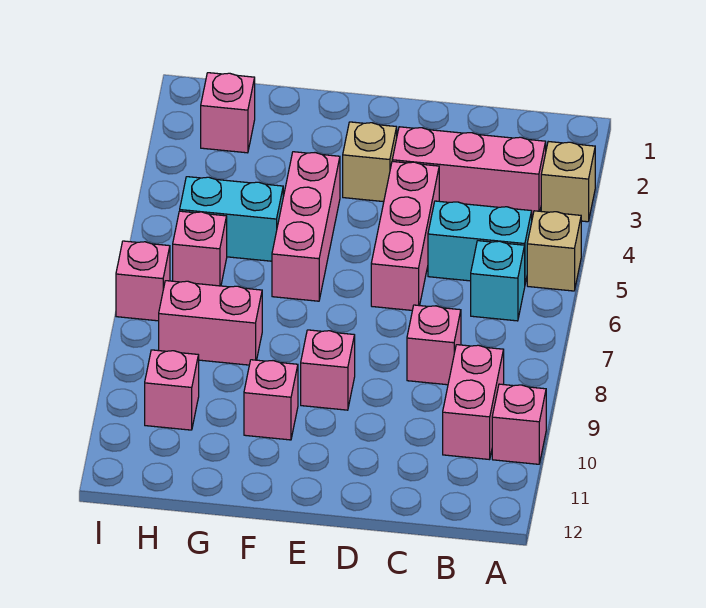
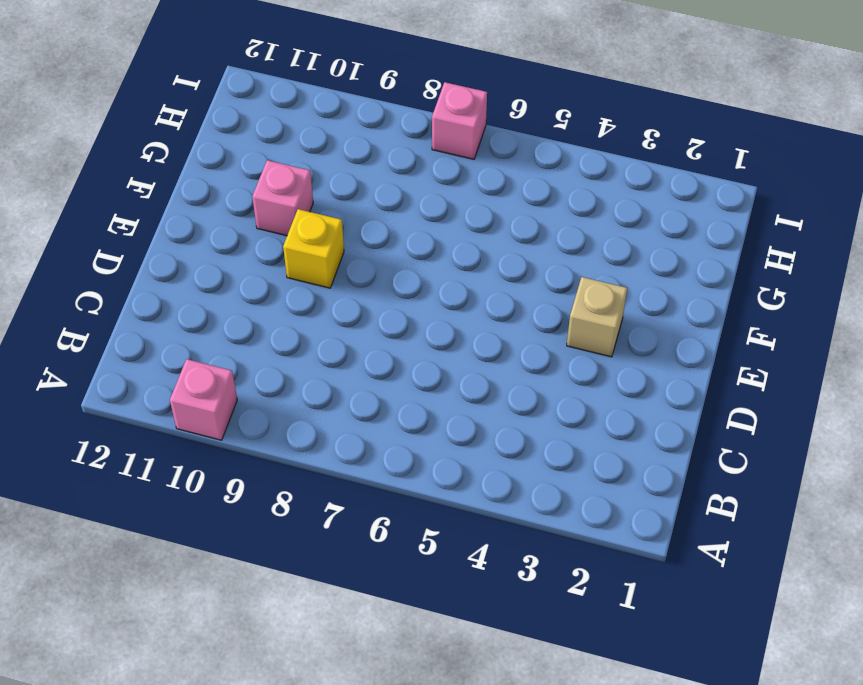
yellow brick E9 level 1 -> pink brick E9 level 1
none -> tan brick A3 level 1
none -> tan brick A5 level 1
none -> pink brick B3:D3 level 1

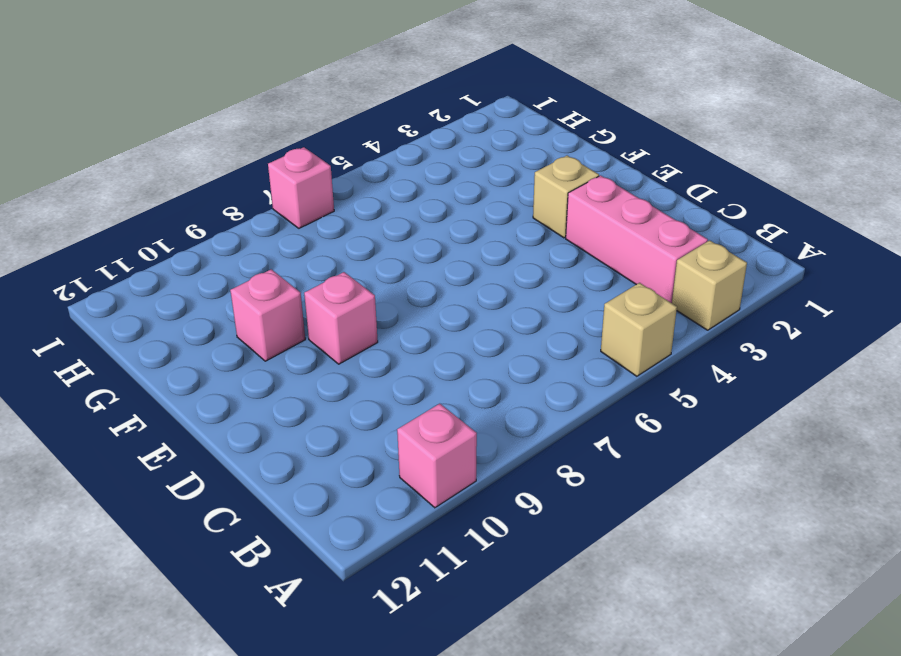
none -> cyan brick B5:C5 level 1
none -> cyan brick B6 level 1
none -> pink brick B9:B10 level 1

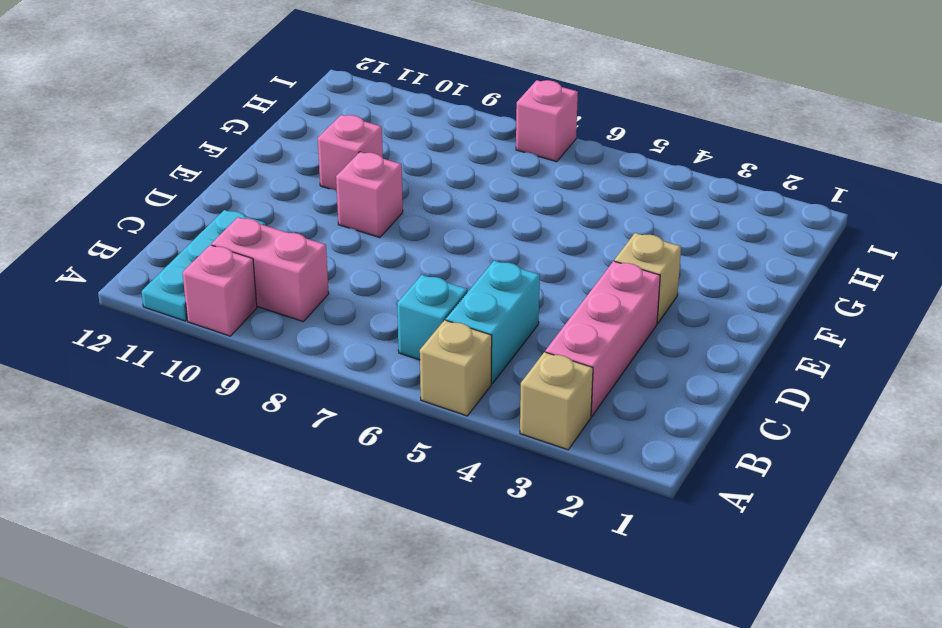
cyan plate A11:C11 level 1 -> none
none -> pink brick C8 level 1
none -> pink brick D4:D6 level 1
none -> pink brick F4:F6 level 1

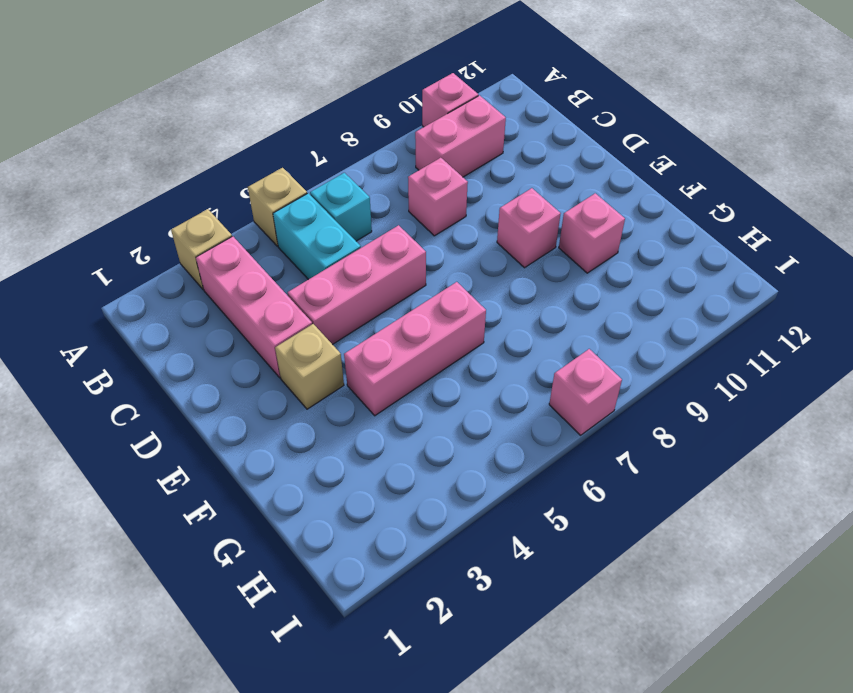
none -> cyan brick G5:H5 level 1
none -> pink brick G8:H8 level 1
none -> pink brick H2 level 1

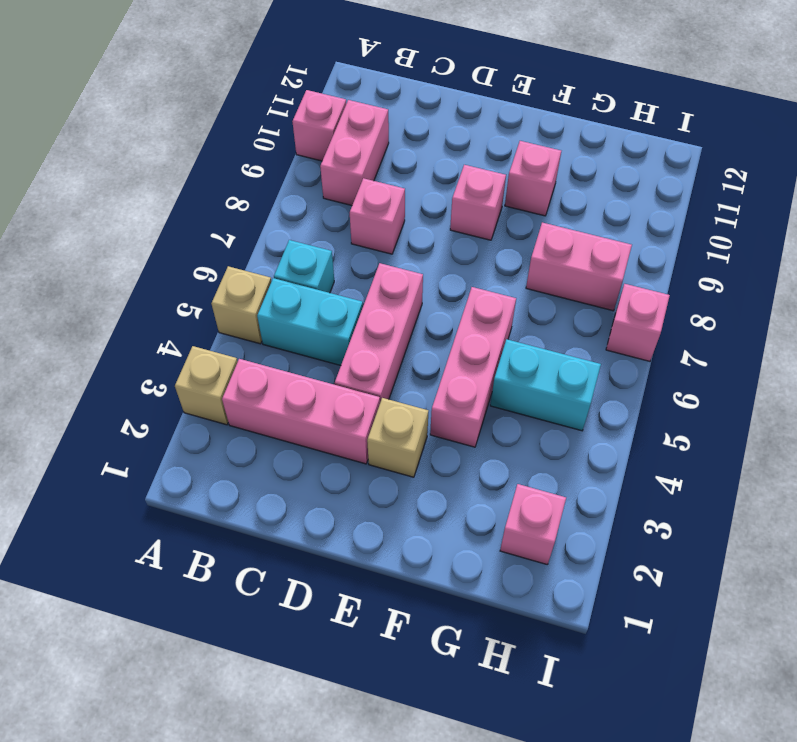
none -> pink brick H6 level 1
none -> pink brick H10 level 1

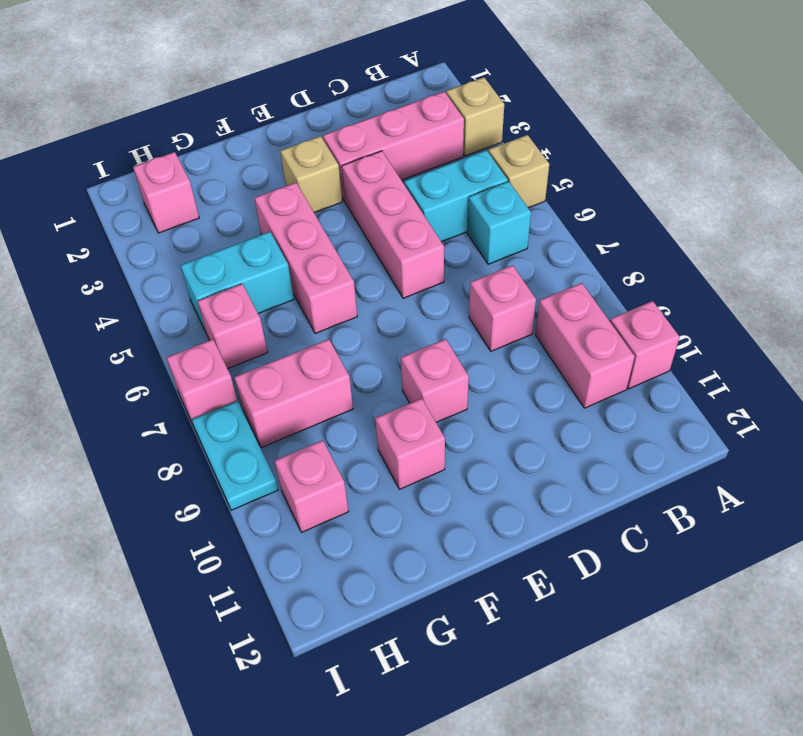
cyan plate I8:I9 level 1 -> none

